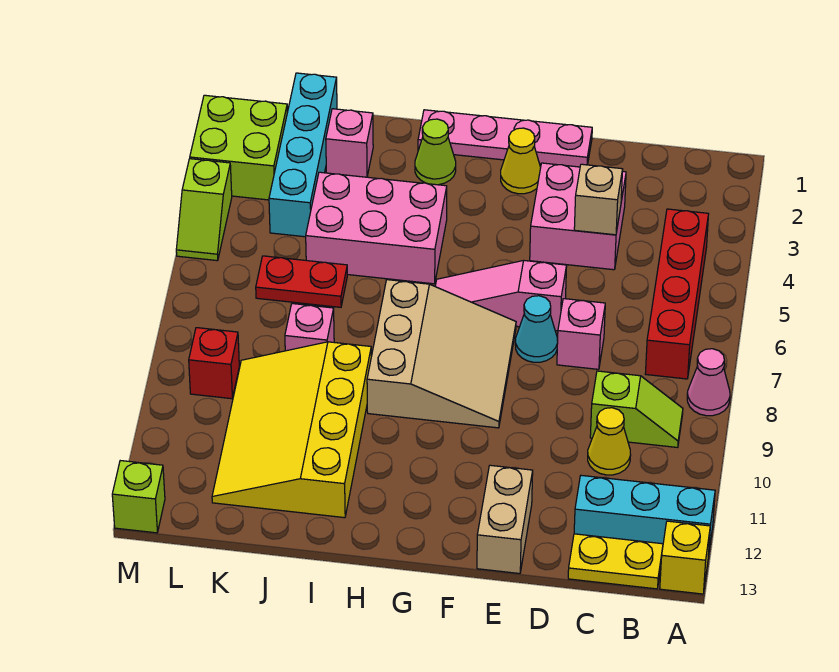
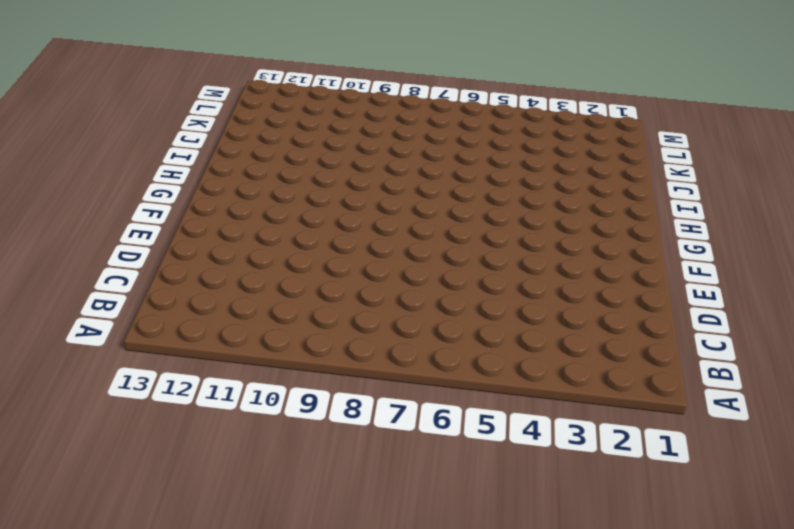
none -> pink cone A8 level 1
none -> cyan brick A12:C12 level 1
none -> yellow brick A13 level 1

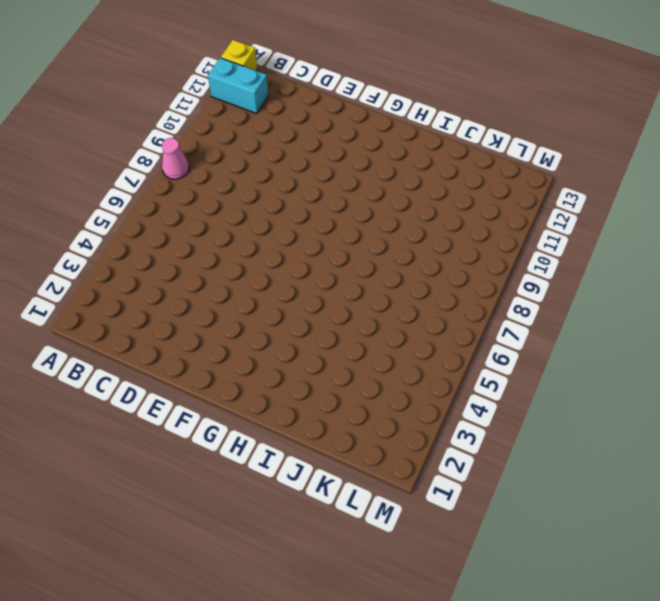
cyan brick A12:B12 level 1 -> cyan brick A12:C12 level 1
none -> red brick B4:B7 level 1
none -> lime slope B9:C9 level 1 top C
none -> yellow plate B13:C13 level 1

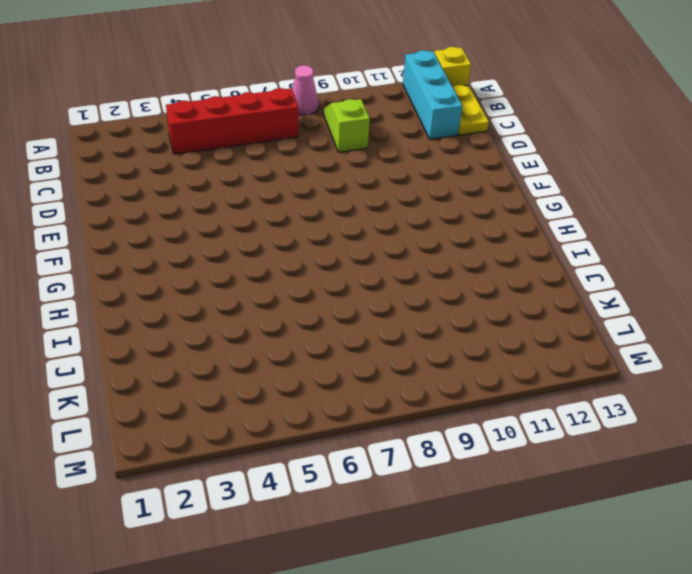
none -> yellow cone C10 level 1
none -> pink brick D3:E4 level 1
none -> pink brick D7 level 1

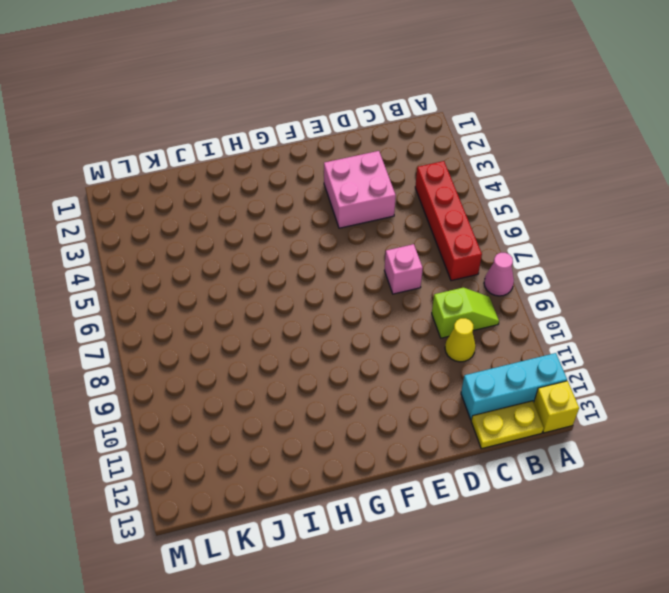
none -> pink plate E1:H1 level 1
none -> pink slope E6:G6 level 1 top E
none -> cyan cone E7 level 1

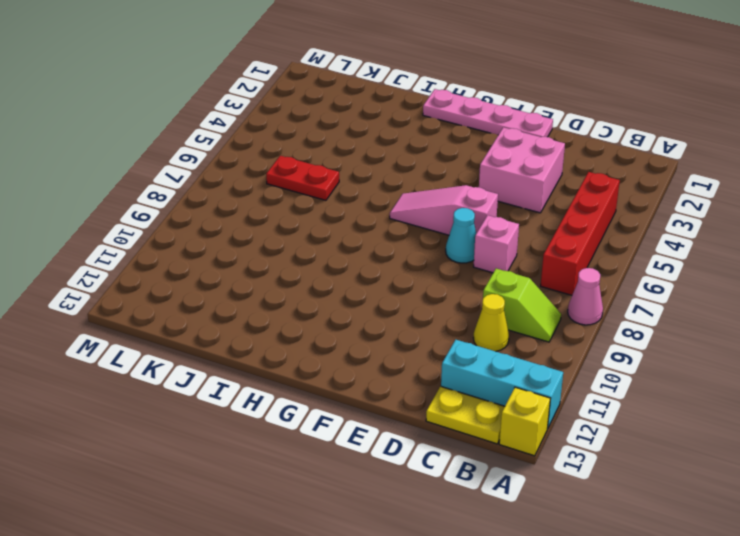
none -> tan brick E12:E13 level 1
none -> yellow cone F2 level 1
none -> tan slope F7:H9 level 1 top H

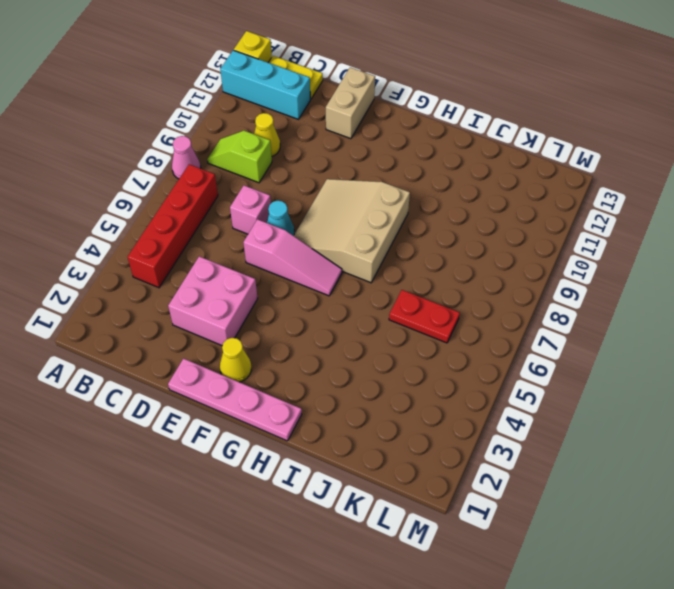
none -> lime cone H2 level 1
none -> pink brick H4:J5 level 1
none -> yellow slope I9:K12 level 1 top I

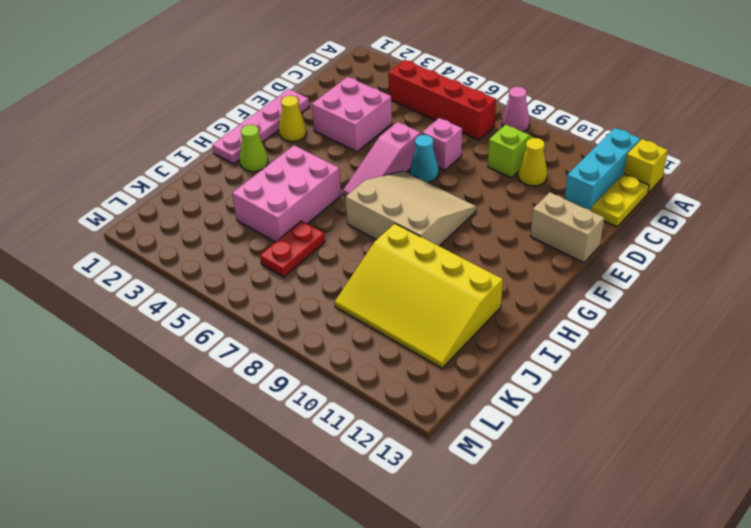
none -> pink brick J2 level 1
none -> pink brick J8 level 1
none -> cyan brick K1:K4 level 1

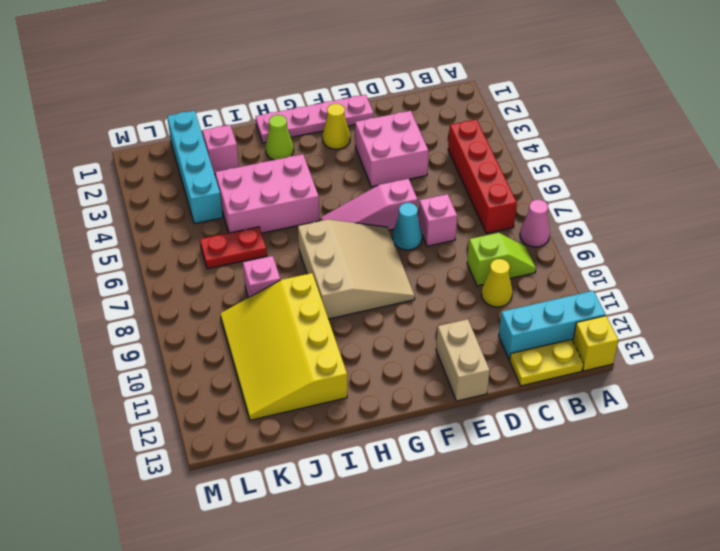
none -> lime brick L2:M3 level 1
none -> red brick L9 level 1
none -> lime slope M4:M5 level 1 top 4

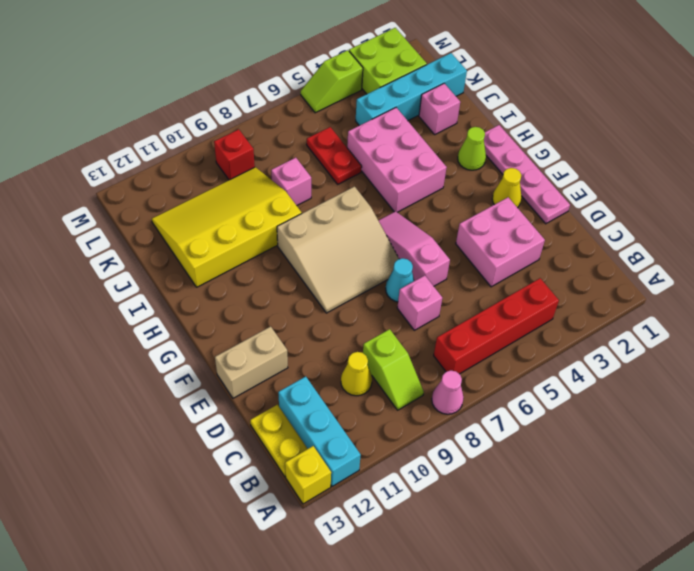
none -> lime brick M13 level 1
none -> tan brick D4 level 2

